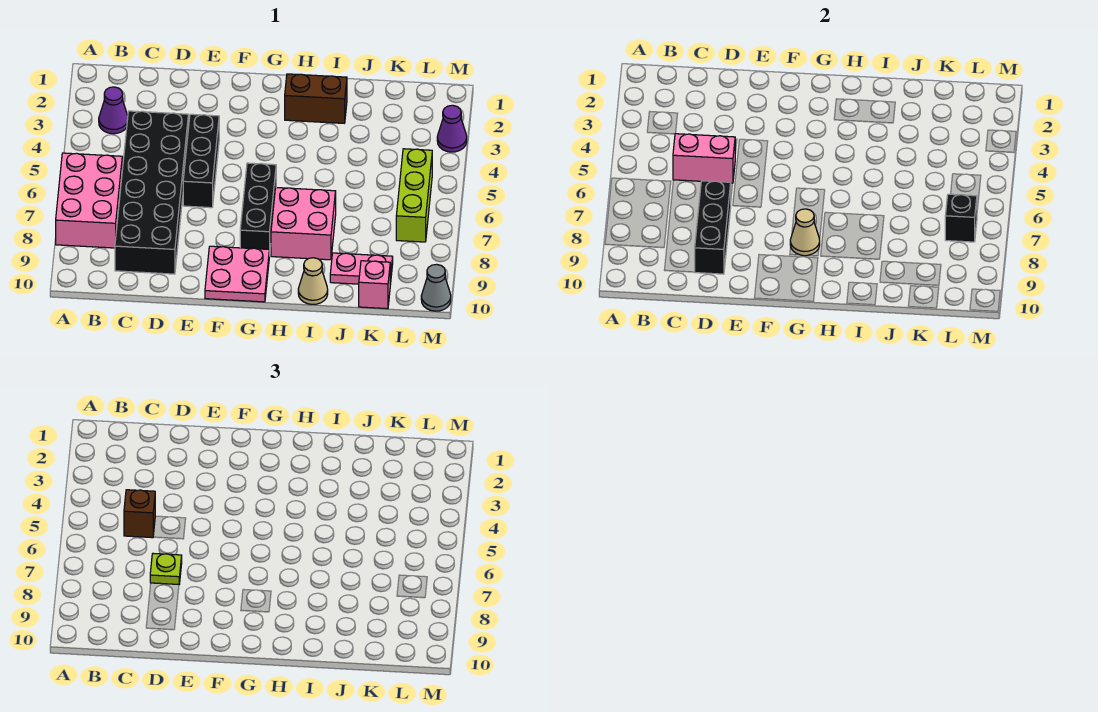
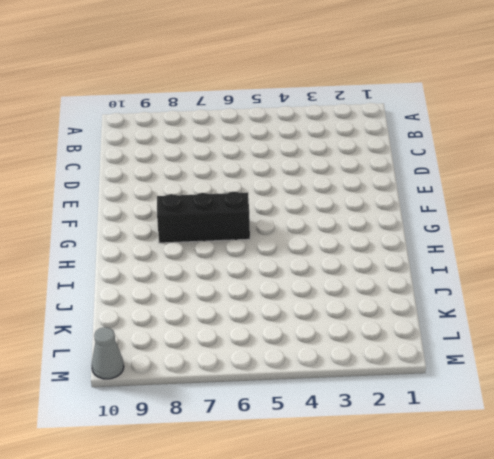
none -> pink brick A6:B8 level 1
none -> purple cone B3 level 1
none -> black brick C4:D9 level 1

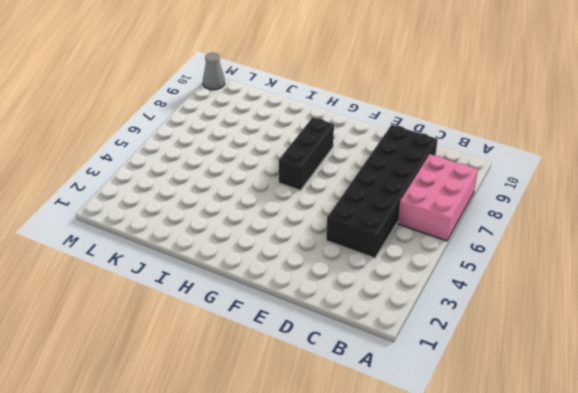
none -> purple cone B3 level 1
none -> black brick E4:E6 level 1
none -> pink plate F9:G10 level 1

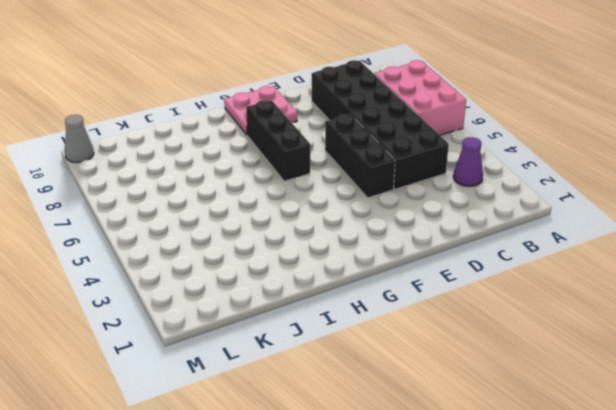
none -> brown brick H2:I2 level 1
none -> pink brick H7:I8 level 1
none -> tan cone I10 level 1

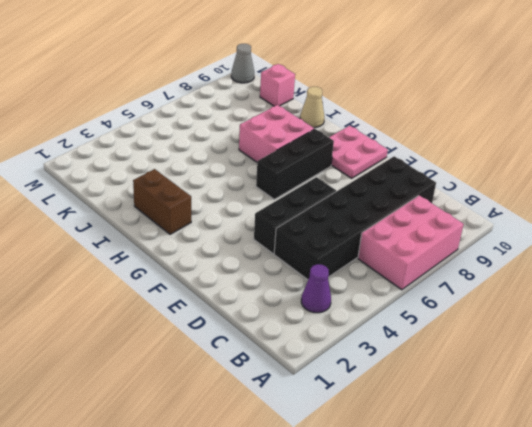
none -> pink plate J9:K9 level 1
none -> lime brick L5:L7 level 1
none -> purple cone M3 level 1

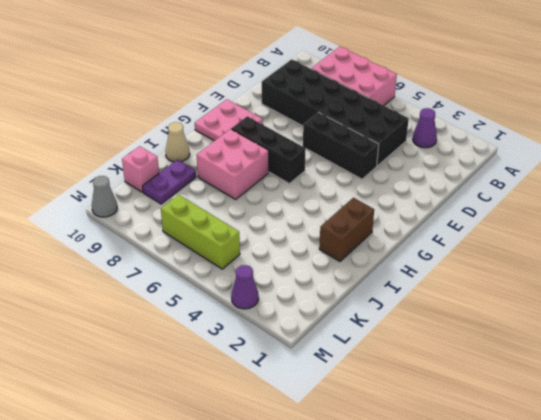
purple plate J9:K9 level 1 -> pink plate J9:K9 level 1
none -> pink brick C5:D5 level 2
none -> black brick D7:D9 level 2
none -> tan cone G8 level 2

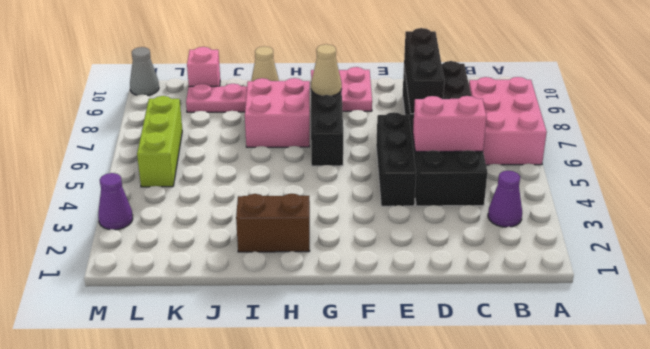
none -> black brick L7 level 2
none -> brown brick C5 level 3
none -> lime plate D7 level 3

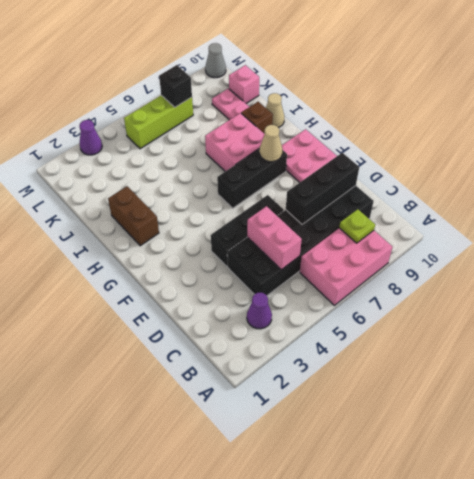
lime plate B8 level 2 -> lime plate D7 level 3
brown brick I9 level 1 -> brown brick C5 level 3

